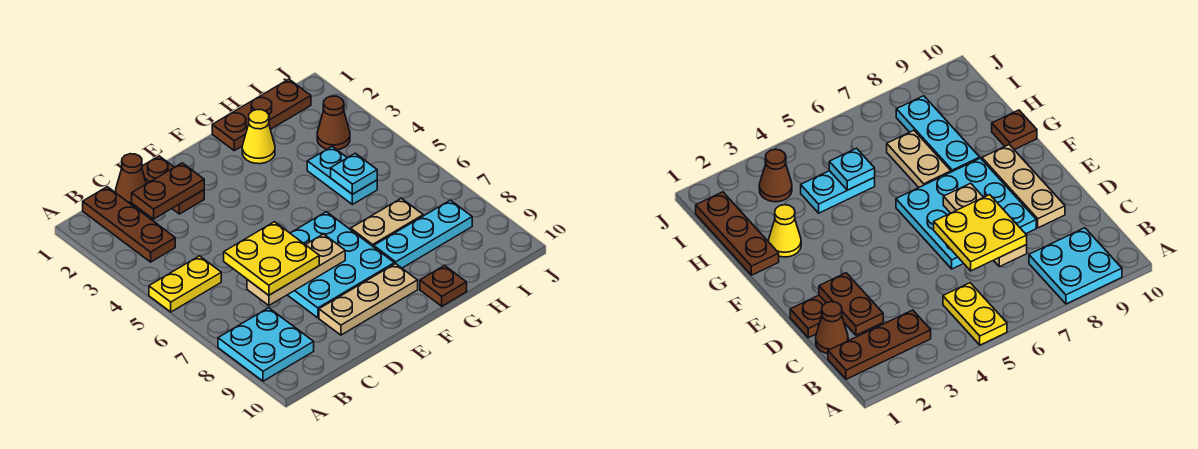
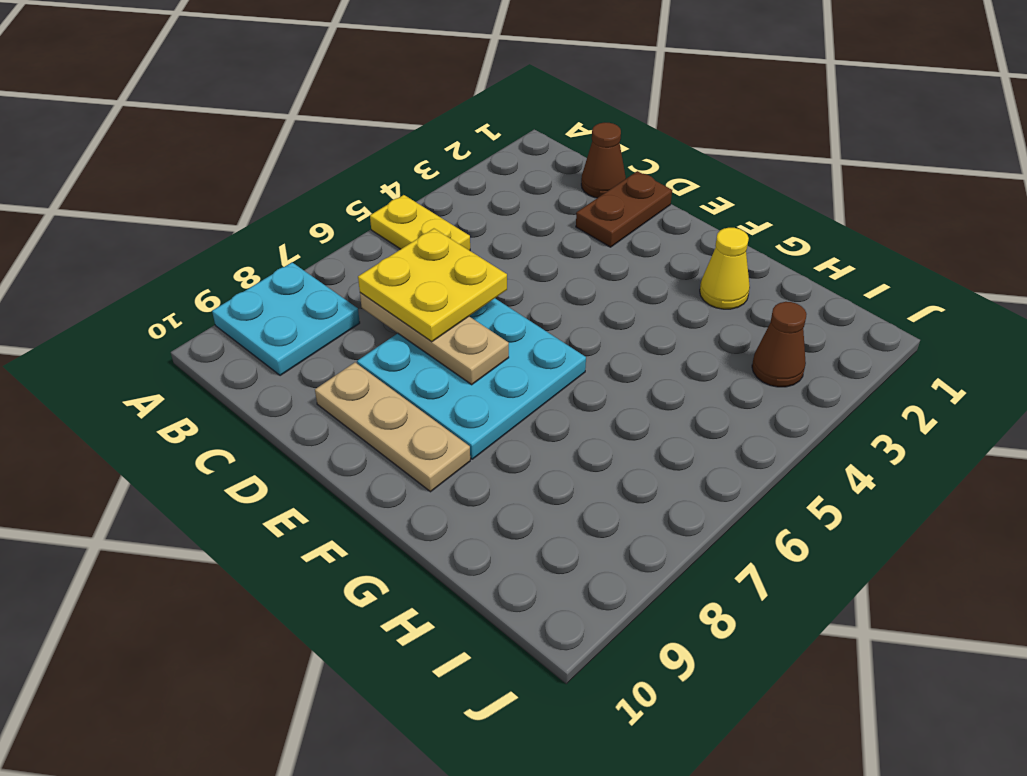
none -> brown plate B1:B3 level 1
none -> brown plate G1:I1 level 1
none -> tan plate G7:H7 level 1

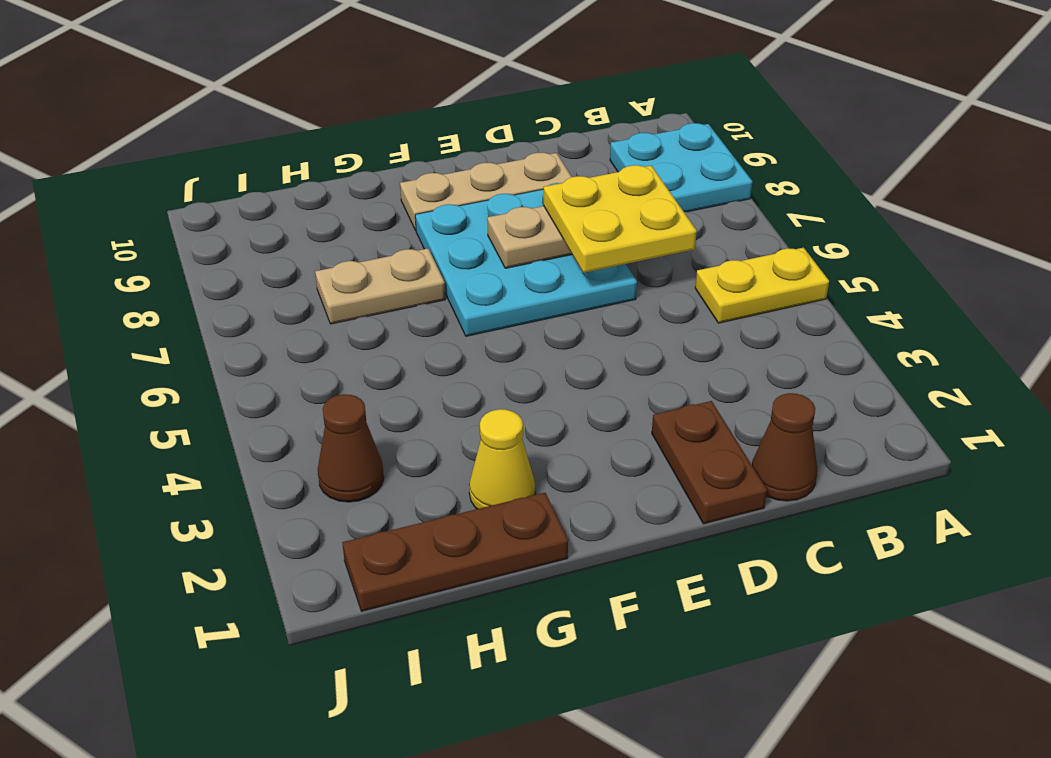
none -> brown plate B1:B3 level 1
none -> cyan plate G8:I8 level 1
none -> brown plate G10 level 1

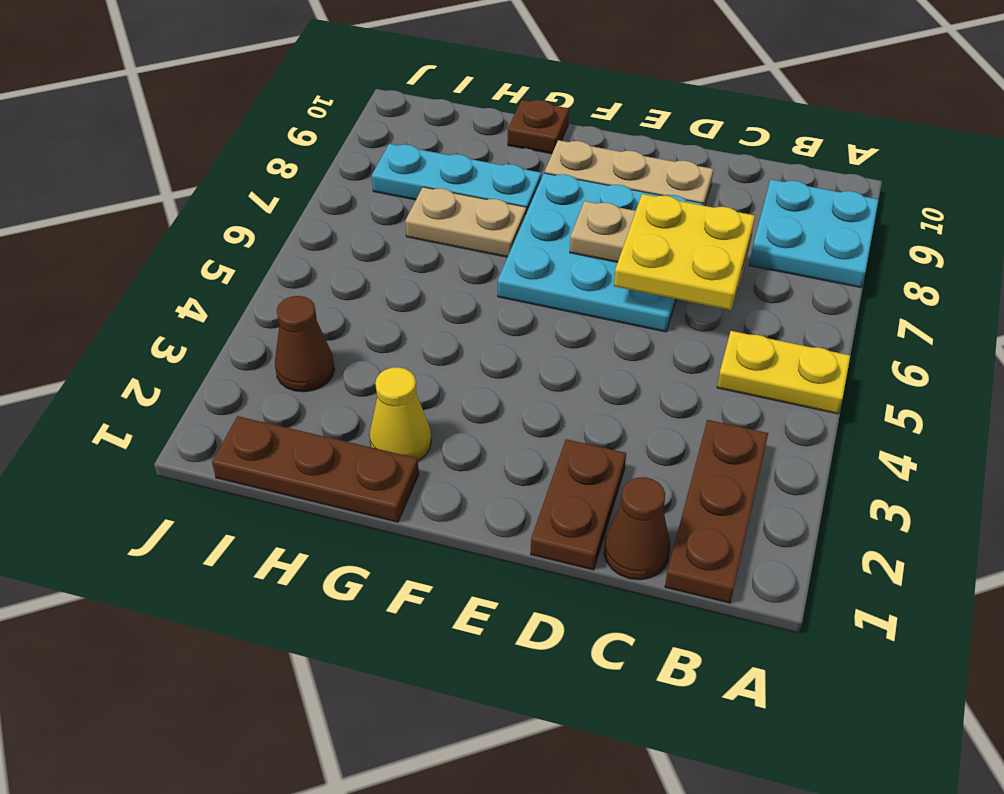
none -> cyan plate H4:H5 level 1
none -> brown plate C2:D2 level 2
none -> cyan plate H5 level 2

